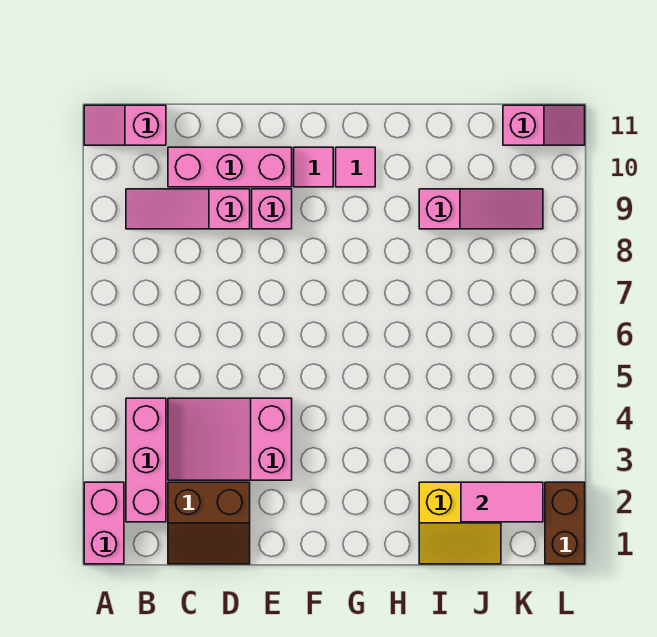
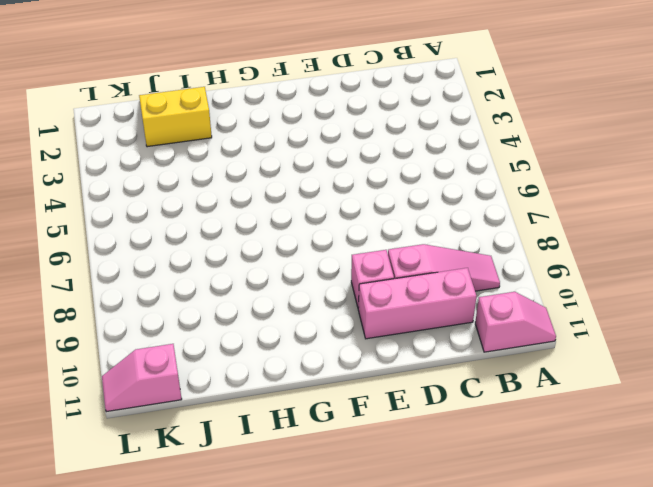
none -> pink brick A1:A2 level 1
none -> pink brick B2:B4 level 1
none -> brown slope C1:D2 level 1 top 2

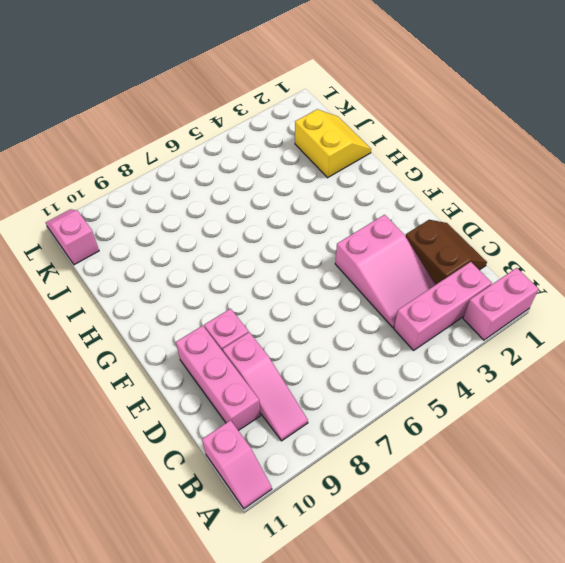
none -> pink tile F10 level 1
none -> pink tile G10 level 1
none -> pink slope I9:K9 level 1 top I

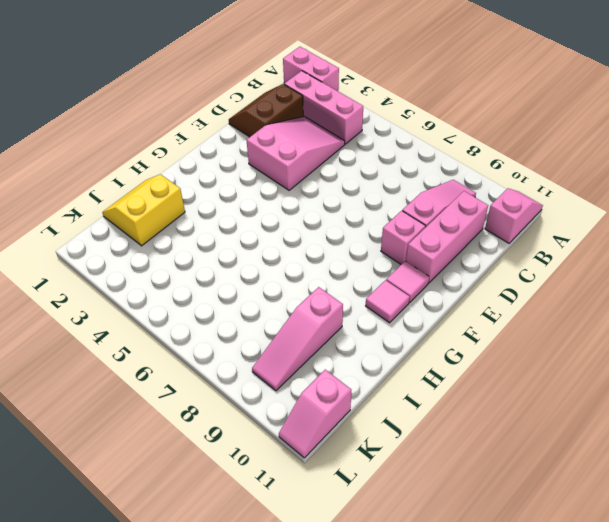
none -> brown brick L1:L2 level 1
none -> pink tile J2:K2 level 2

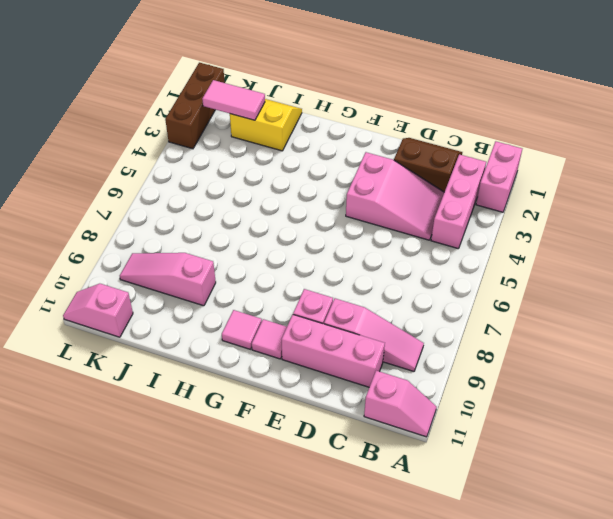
brown brick L1:L3 level 1 -> brown brick L1:L2 level 1

